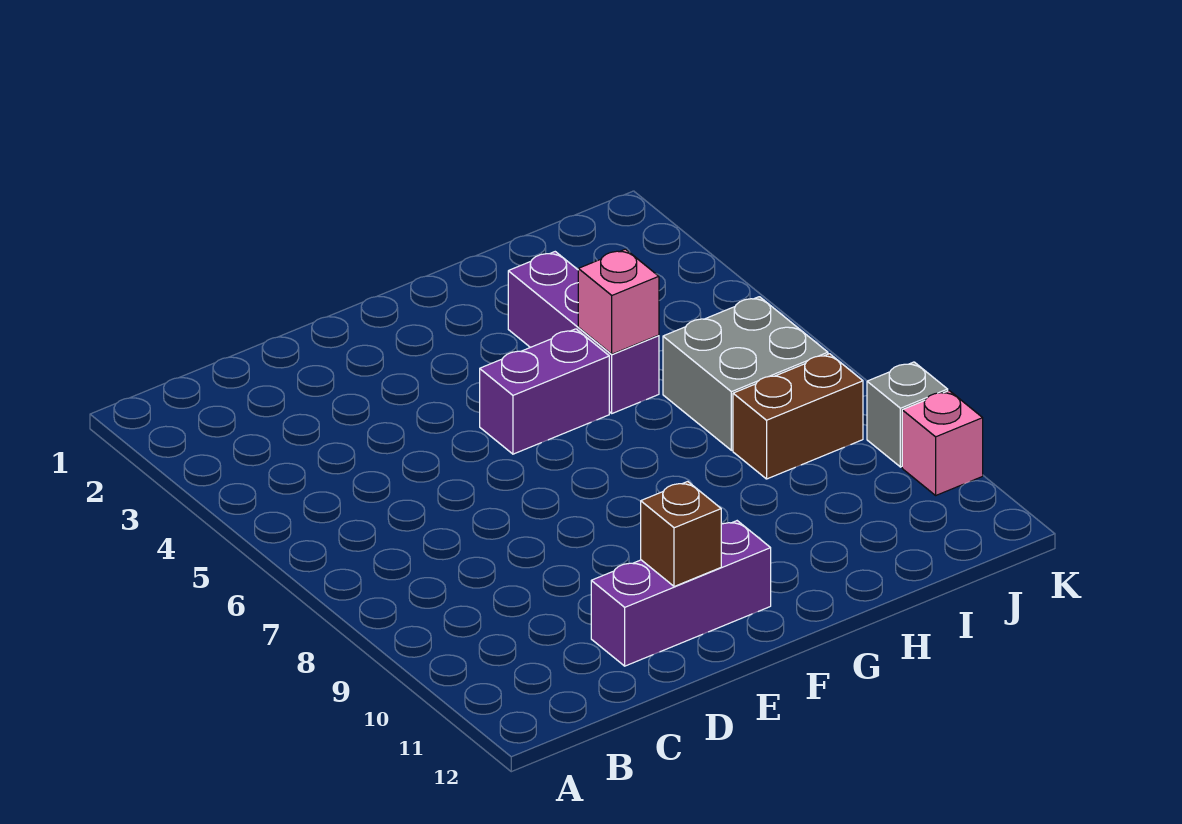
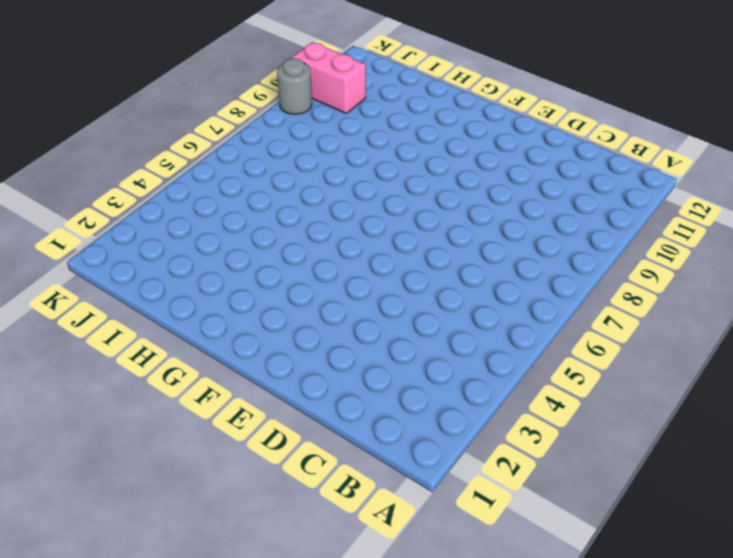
pink brick J10:K10 level 1 -> pink brick K10 level 1
grey round brick K9 level 1 -> grey brick K9 level 1
none -> purple brick D11:F11 level 1
none -> purple brick F5:G5 level 1

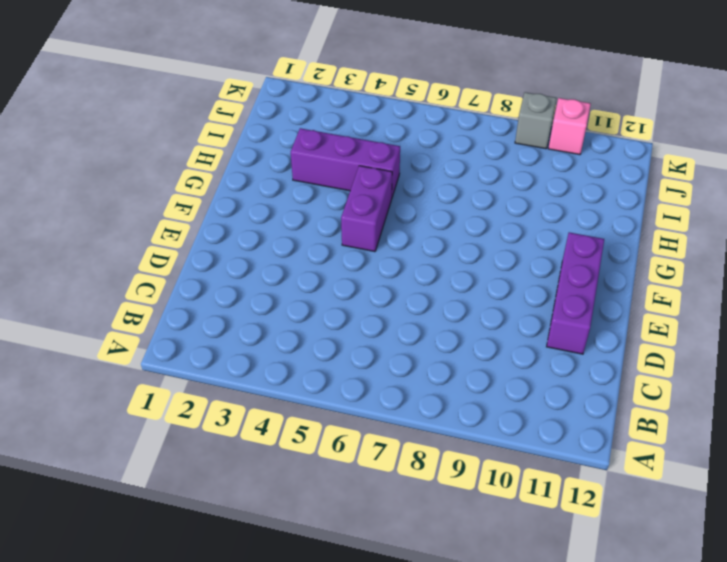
none -> grey brick I6:J7 level 1
none -> brown brick I8:J8 level 1

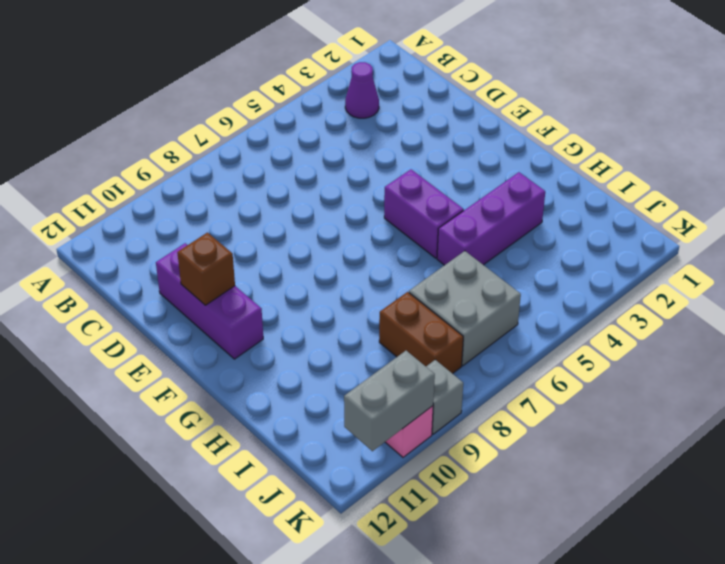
purple cone B3 level 1 -> none
grey brick K10:K11 level 2 -> none
none -> pink brick H5 level 2

